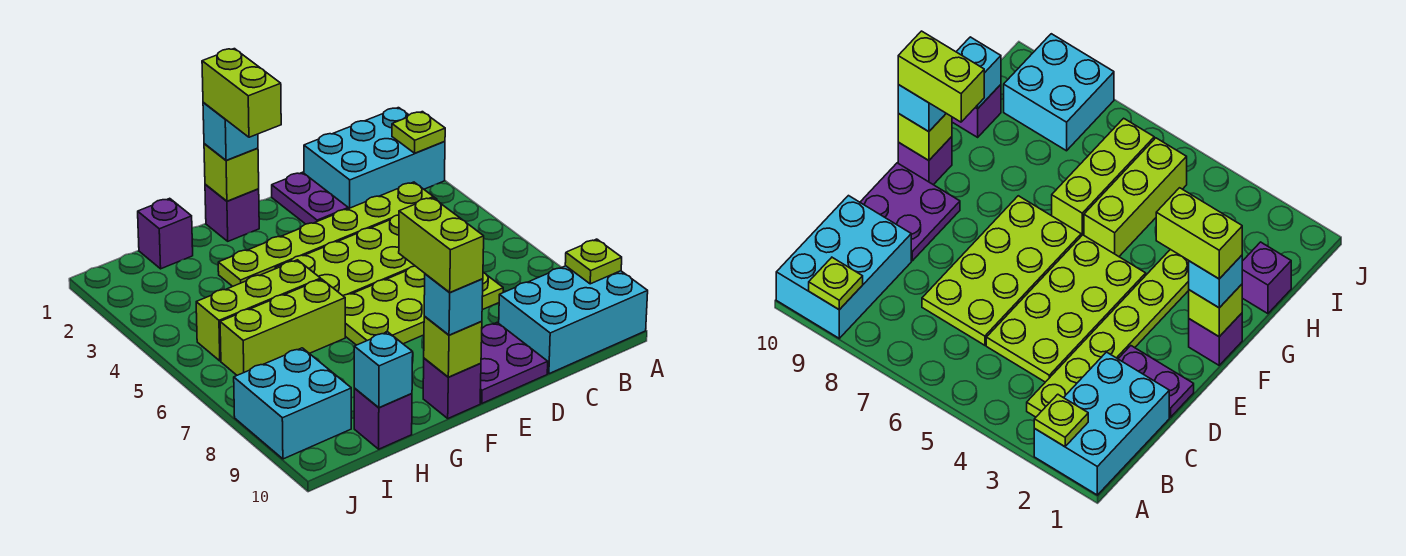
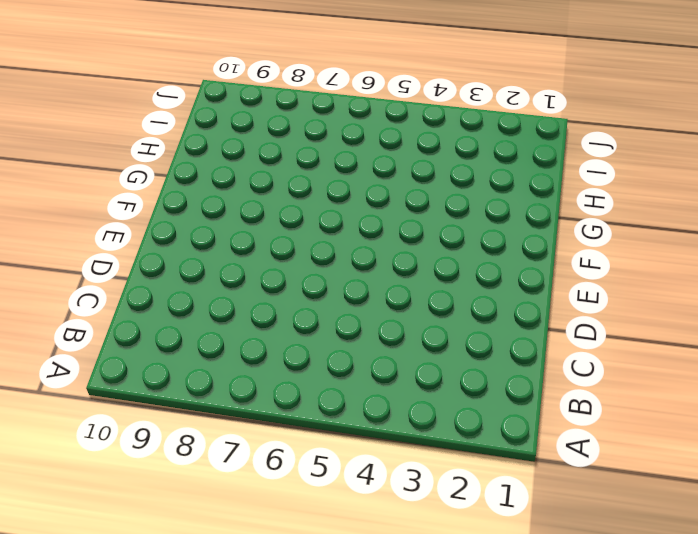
none -> cyan brick A1:C2 level 1
none -> cyan brick A9:C10 level 1
none -> lime plate B3:G3 level 1

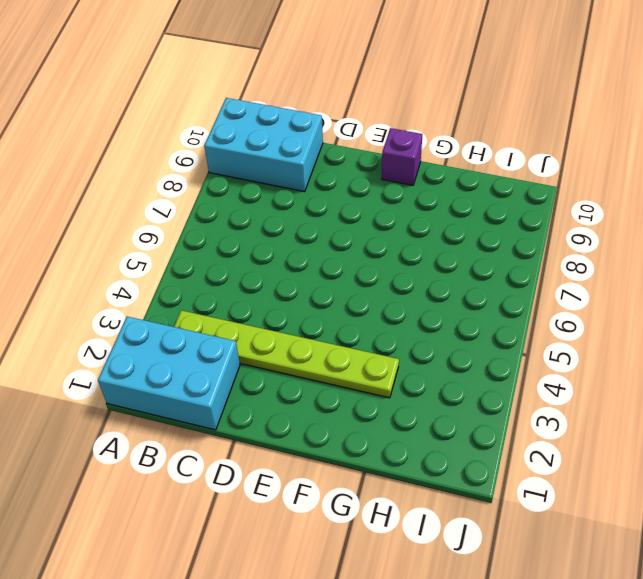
none -> lime plate C4:F5 level 1
none -> lime plate C6:F7 level 1
none -> purple plate D1:D2 level 1

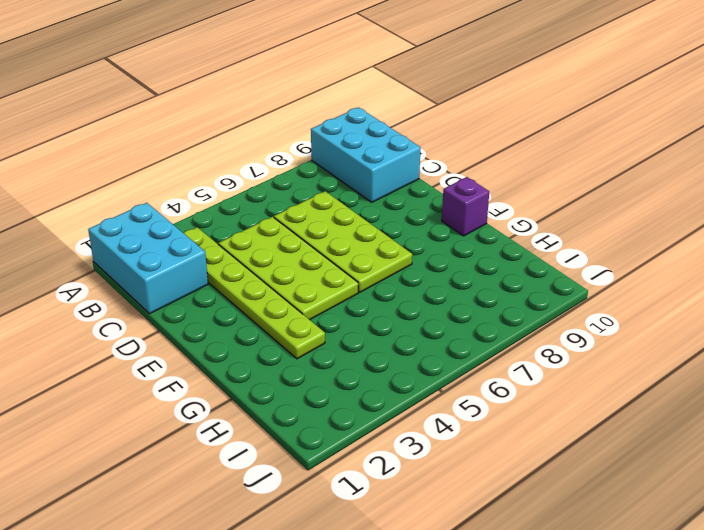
none -> purple plate D1:D2 level 1
none -> purple plate D9:E10 level 1
none -> purple brick F1 level 1

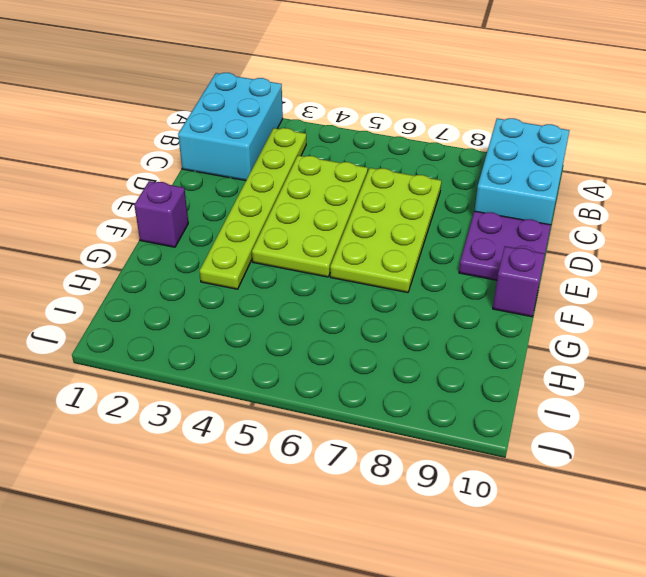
none -> purple plate D1:D2 level 1
none -> lime brick G5:I5 level 1
none -> lime brick G6:I6 level 1

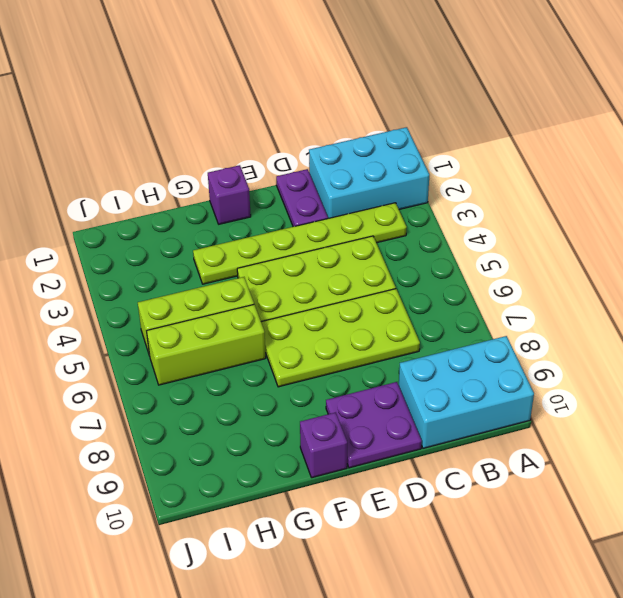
none -> purple brick H1 level 1
none -> purple brick H10 level 1
none -> cyan brick I8:J9 level 1

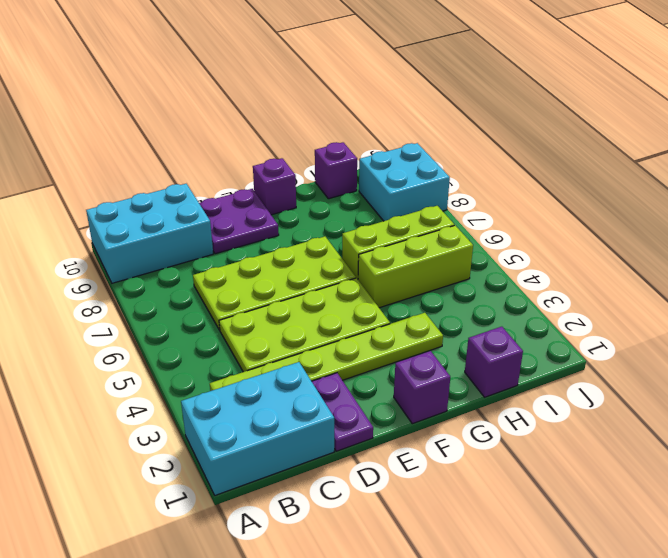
none -> lime plate A2 level 2
none -> lime plate A9 level 2
none -> lime brick F1 level 2

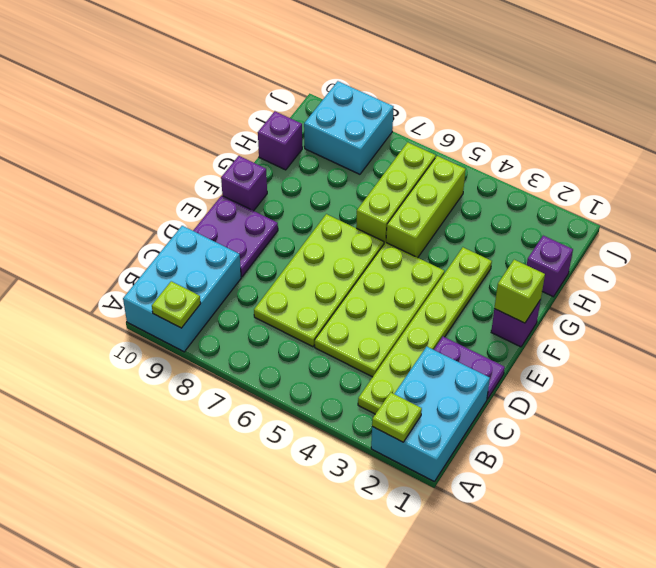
none -> lime brick F10 level 2
none -> cyan brick H10 level 2
none -> cyan brick F1 level 3

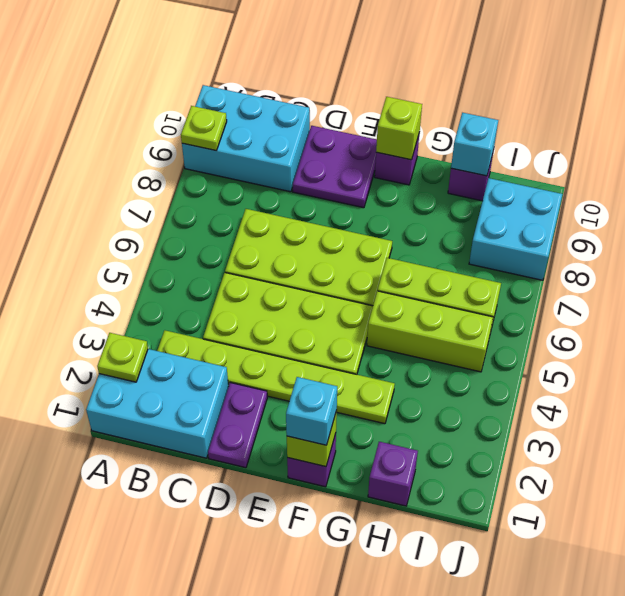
none -> cyan brick F10 level 3
none -> lime brick F1:F2 level 4
none -> lime brick F9:F10 level 4

